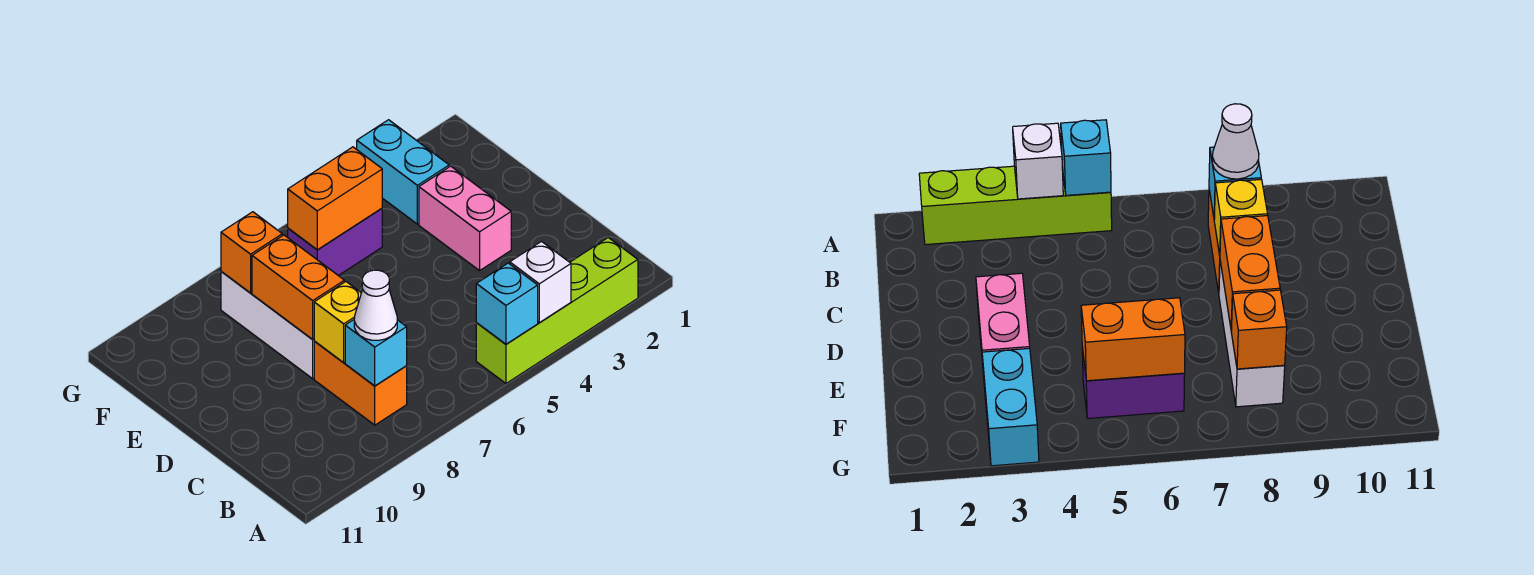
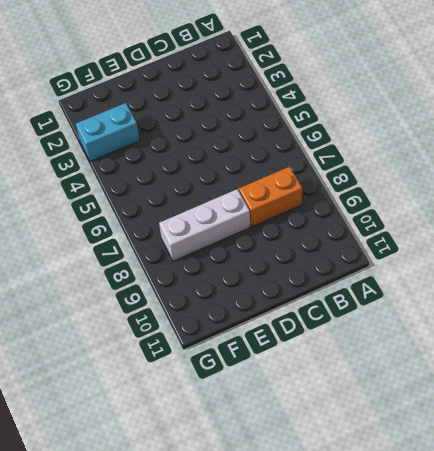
none -> lime brick A2:A5 level 1
none -> pink brick D3:E3 level 1
none -> purple brick F5:F6 level 1

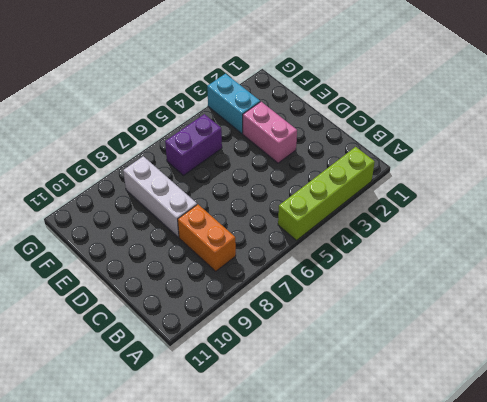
none -> white brick A4 level 2
none -> cyan brick A5 level 2
none -> cyan brick B8 level 2

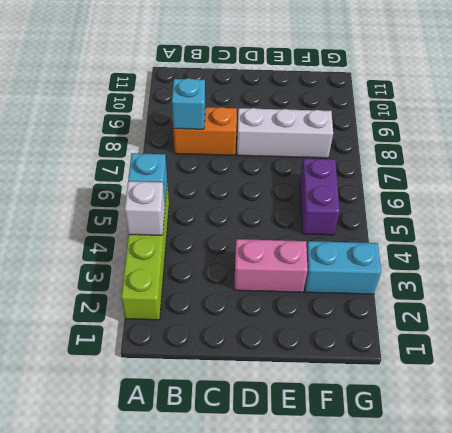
none -> yellow brick C8 level 2
none -> orange brick D8:E8 level 2
none -> orange brick F5:F6 level 2

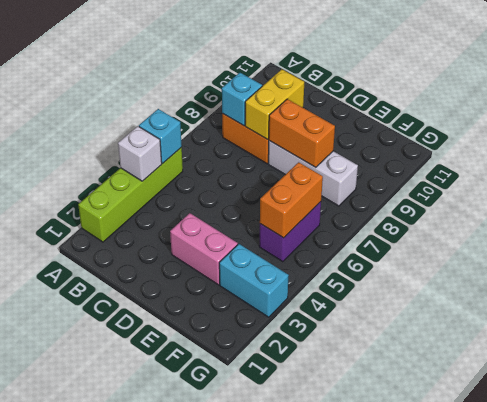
yellow brick C8:C9 level 2 -> yellow brick C8 level 2
none -> orange brick F8 level 2
none -> white cone B8 level 3

